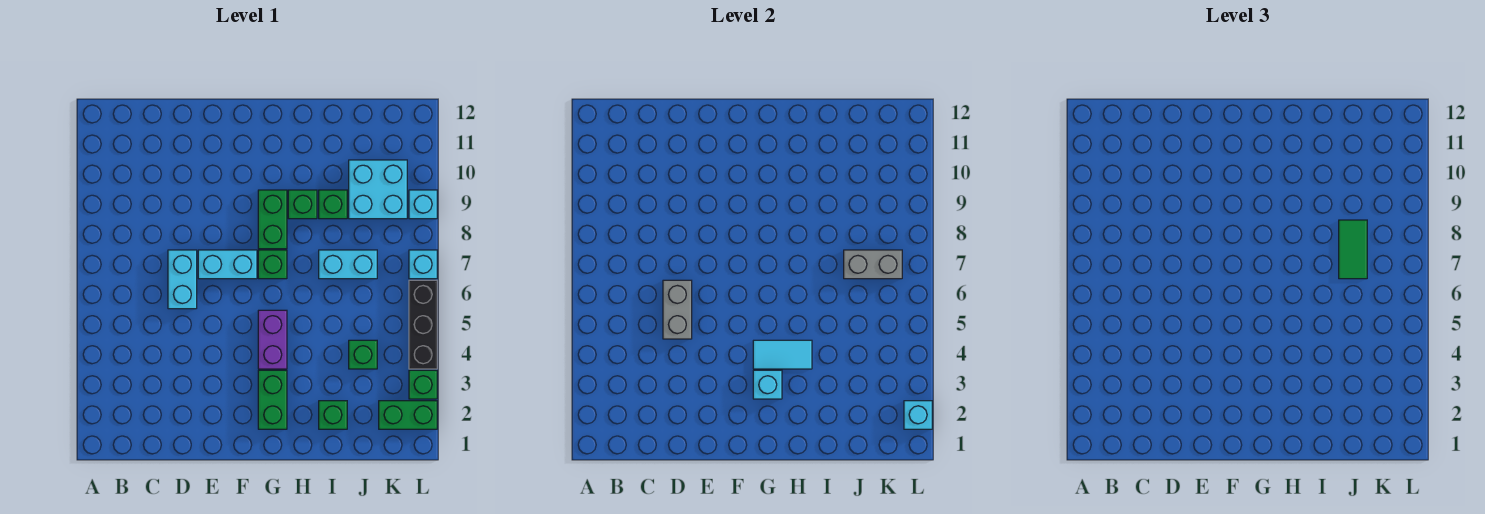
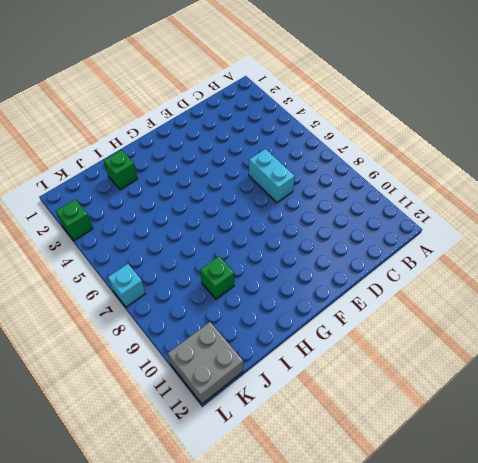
grey brick K11:L12 level 1 -> none
none -> cyan brick E7:F7 level 1
none -> green brick G2:G3 level 1
none -> purple brick G4:G5 level 1

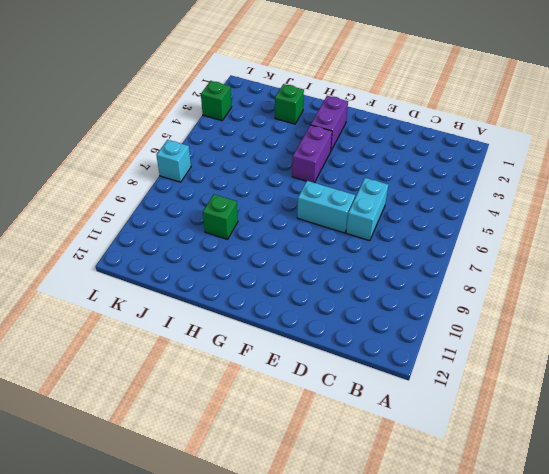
purple brick G2:G3 level 1 -> green brick G2:G3 level 1
none -> green brick G7 level 1
none -> green brick G8:G9 level 1
none -> green brick H9 level 1

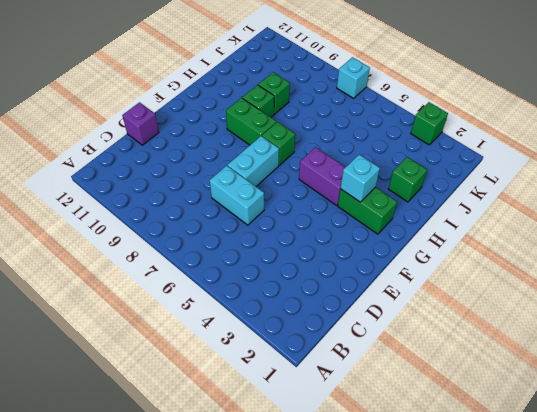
purple brick D12 level 1 -> none
none -> cyan brick I7:J7 level 1
none -> green brick J4 level 1
none -> cyan brick J9:K10 level 1

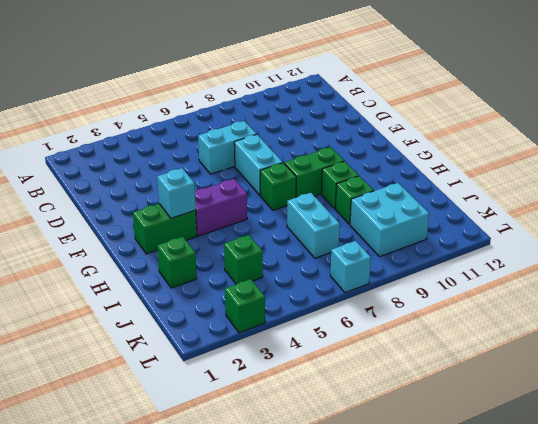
none -> green brick K2:L2 level 1
none -> black brick L4:L6 level 1
none -> cyan brick L9 level 1

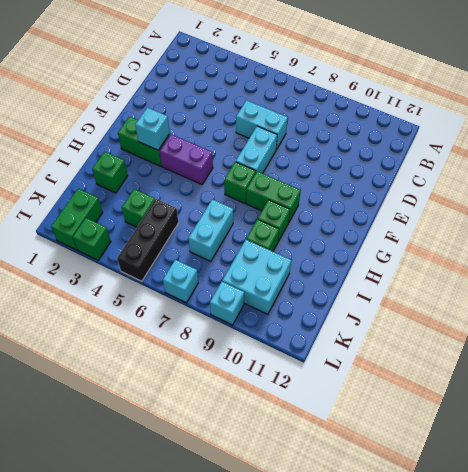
black brick J5:L5 level 1 -> black brick L4:L6 level 1
none -> grey brick D5:D6 level 2
none -> cyan tile G4:H4 level 2
none -> grey brick J7:K7 level 2

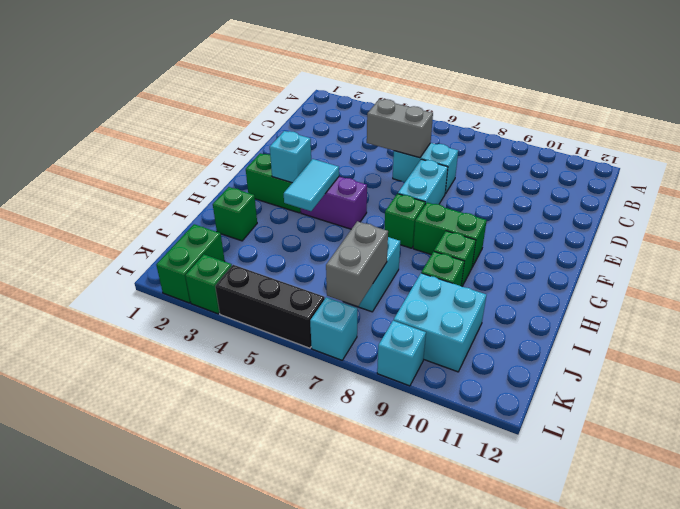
none -> green brick J4 level 1
none -> cyan brick L2 level 2
none -> green tile J7:J8 level 3

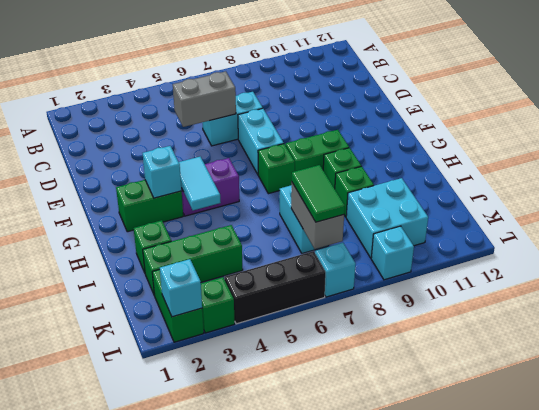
green brick J2:J4 level 1 -> green brick J4 level 1
green tile J7:K7 level 3 -> green tile J7:J8 level 3

